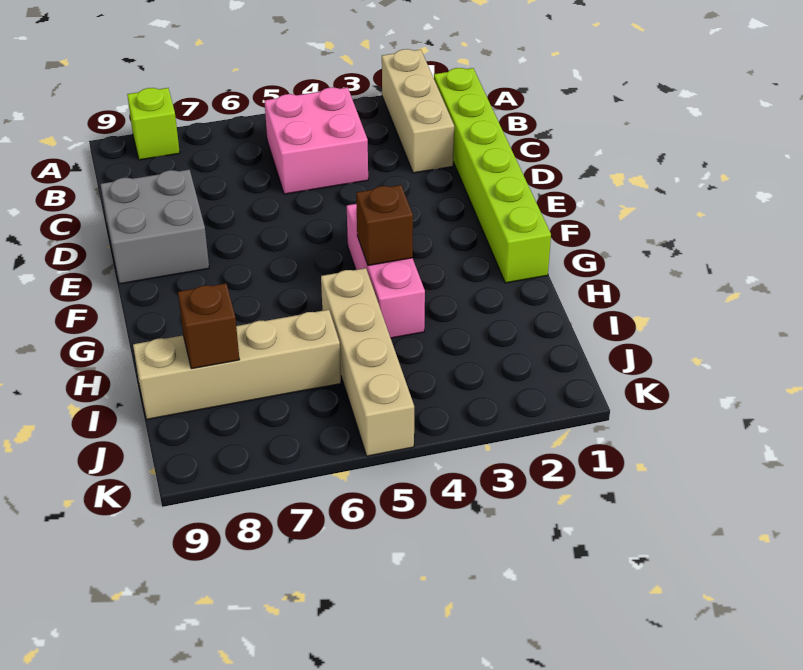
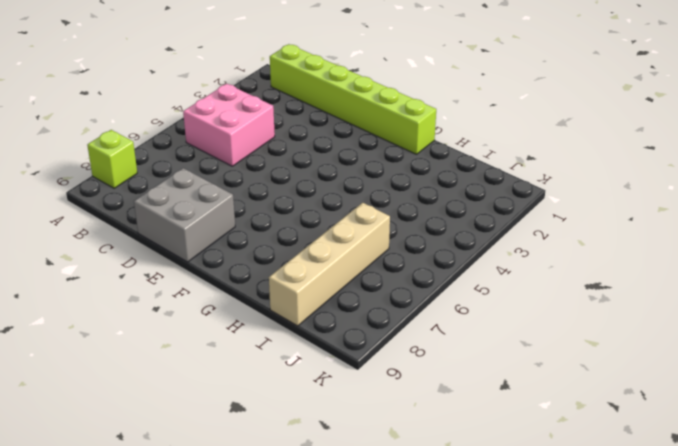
none -> tan brick A2:C2 level 1
none -> pink brick F4:H4 level 1

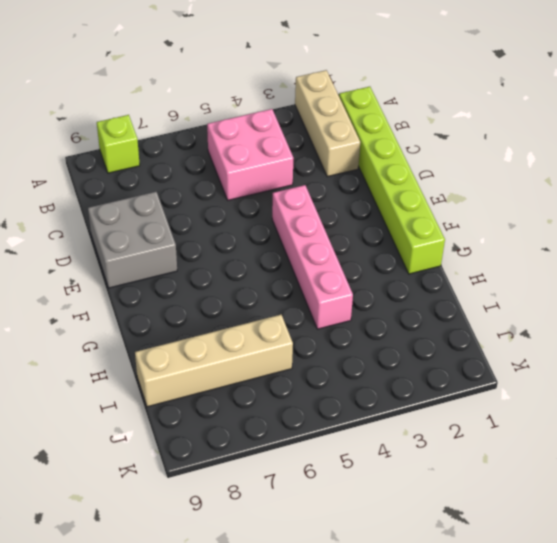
pink brick E4:H4 level 1 -> pink brick F4:H4 level 1
none -> tan brick H5:K5 level 1
none -> brown brick G4 level 2

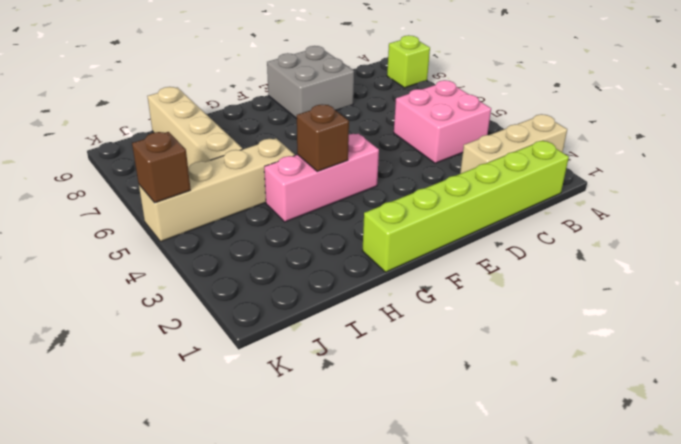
brown brick K5 level 2 -> brown brick I8 level 2

